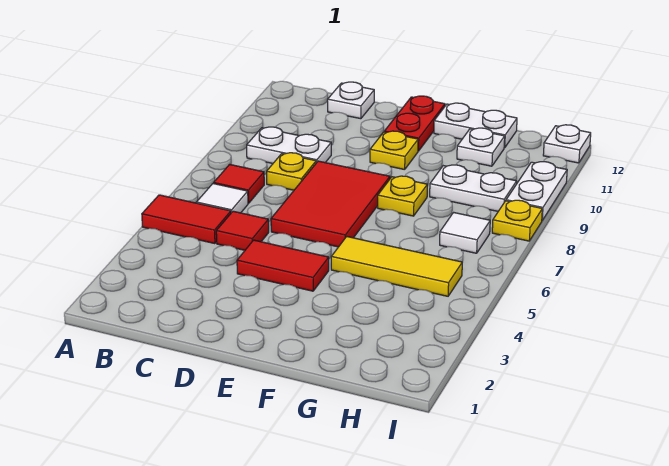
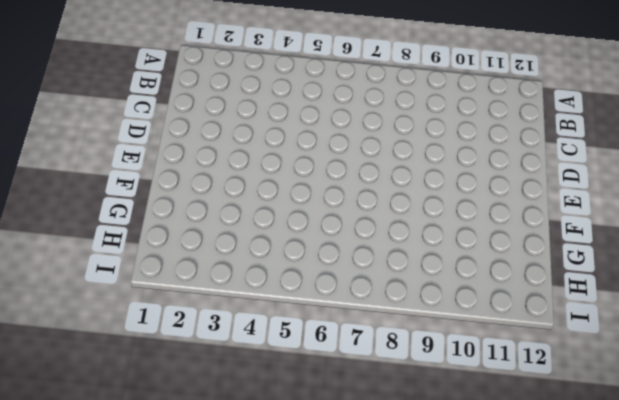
none -> red tile A5:B5 level 1
none -> white tile B6 level 1
none -> red tile B7 level 1

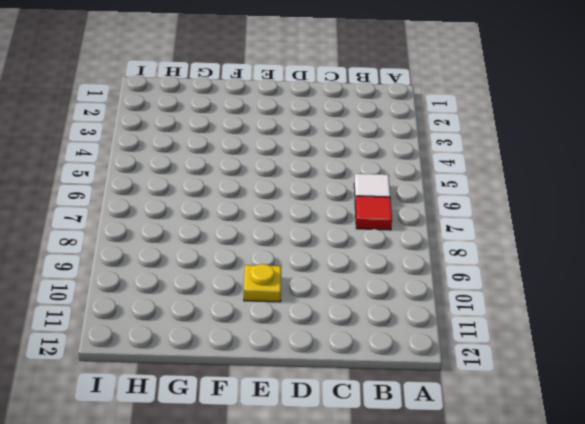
none -> red tile A5:B5 level 1
none -> white plate B9:C9 level 1
none -> red tile C5 level 1

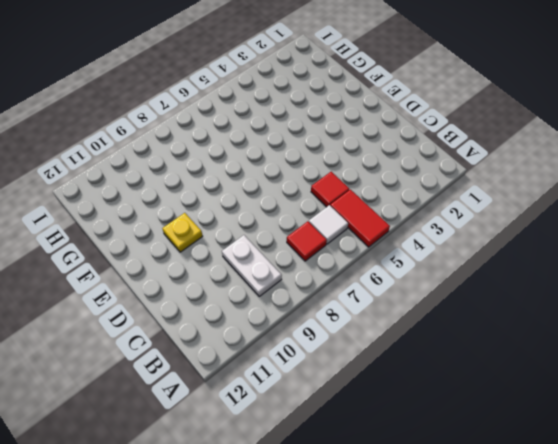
none -> yellow plate C8 level 1
none -> white plate C12 level 1
none -> red tile D4:E4 level 1

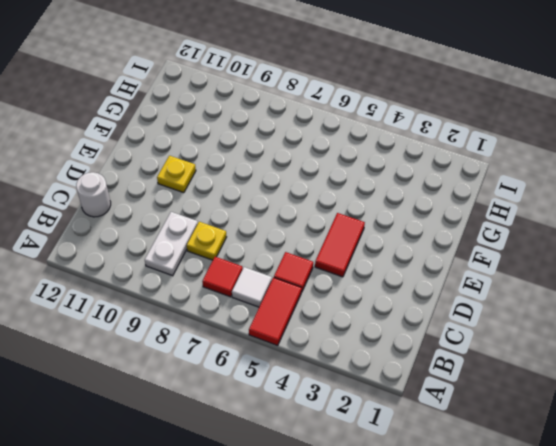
white round brick C12 level 1 -> white plate C12 level 1
none -> red tile D6:E8 level 1
none -> red plate E11:E12 level 1
none -> yellow tile F5:H5 level 1

